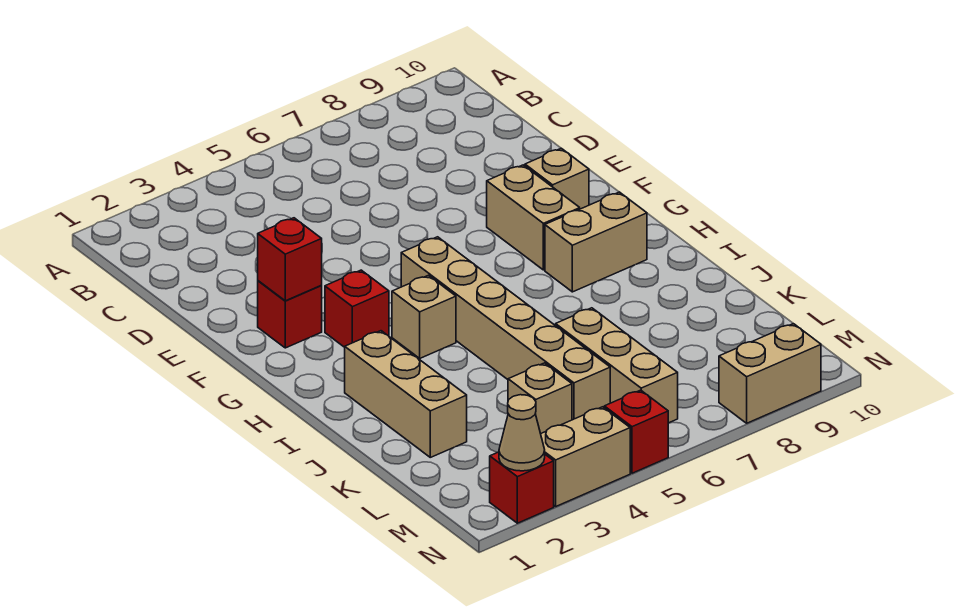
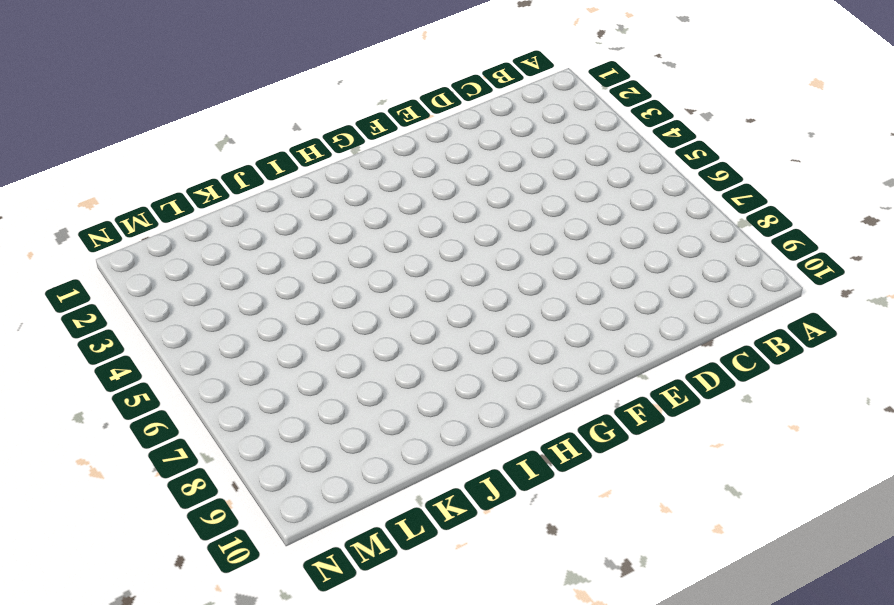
none -> red brick F2 level 1
none -> tan brick F8:G8 level 1
none -> tan brick F9 level 1

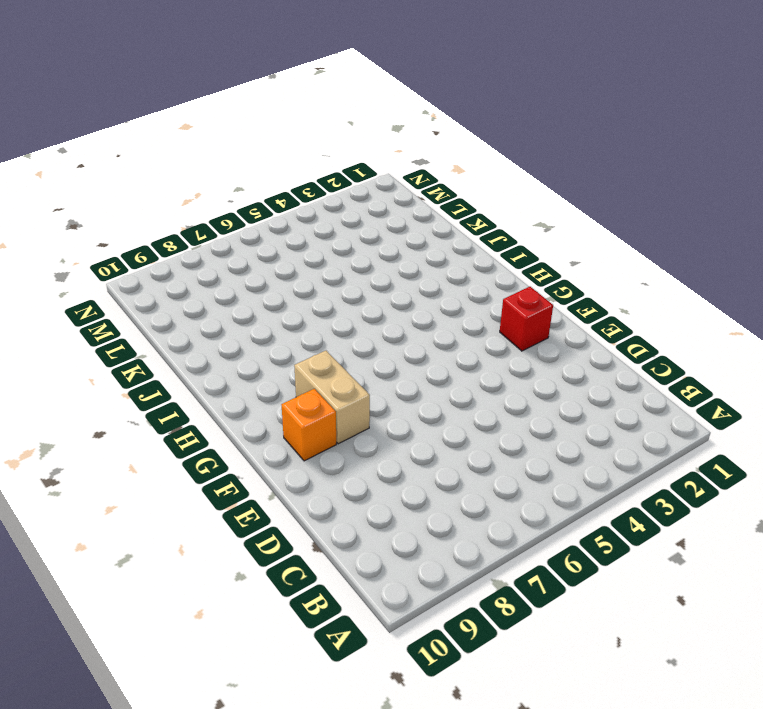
orange brick F9 level 1 -> tan brick F9 level 1
none -> red brick G3 level 1
none -> tan brick G5:L5 level 1
none -> tan brick H4 level 1

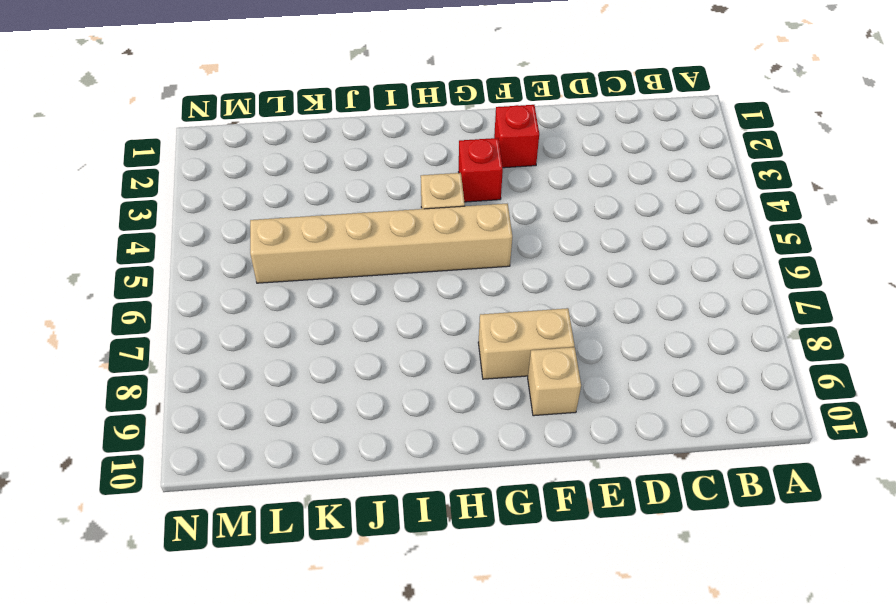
none -> tan brick H8:H9 level 1
none -> tan brick I2:K2 level 1
none -> tan brick K6:M6 level 1

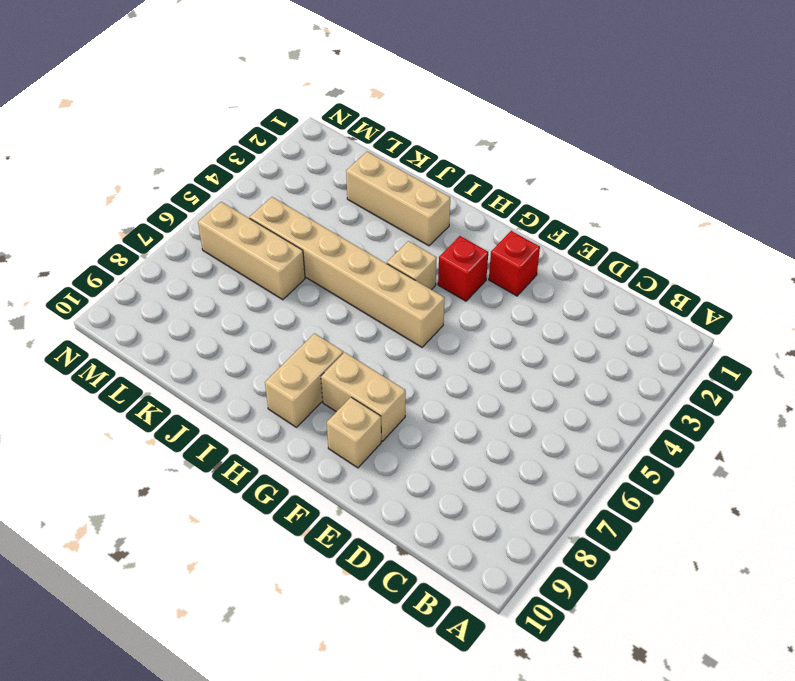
none -> tan brick L4 level 1
none -> red brick N2 level 1
none -> tan brick N3:N4 level 1

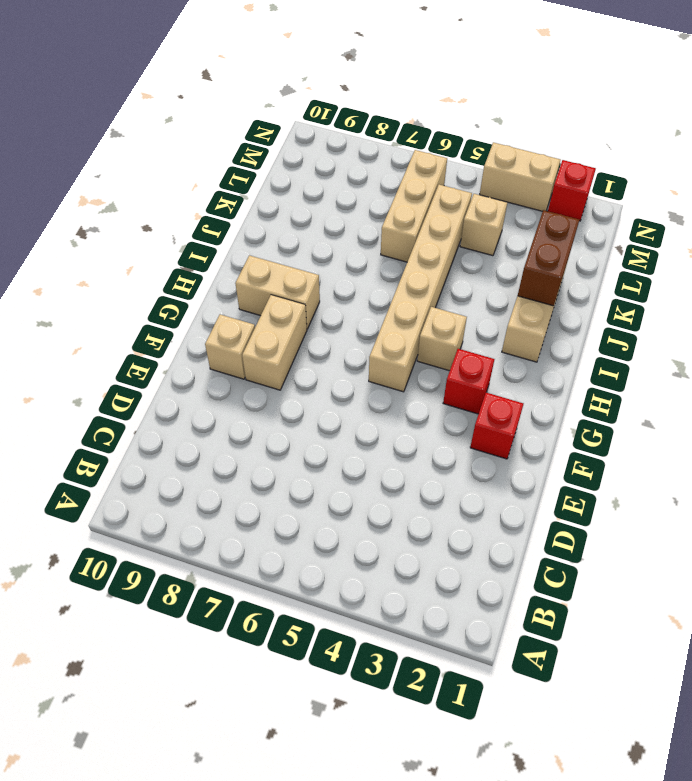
brown brick J2:K2 level 2 -> none
none -> red brick N5 level 1
none -> tan brick N8:N9 level 1
none -> red brick F2 level 2

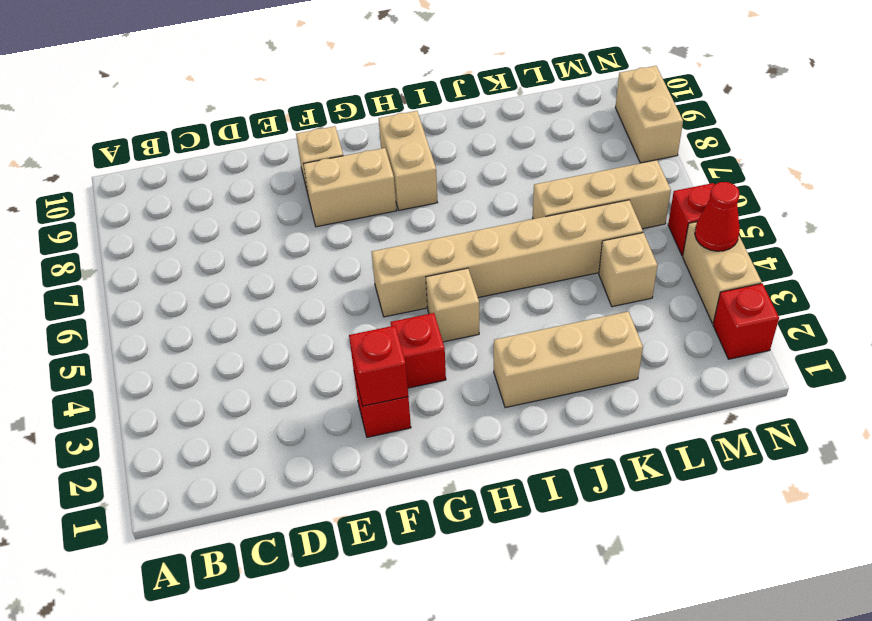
red cone N4 level 2 -> none
none -> tan cone N2 level 2

